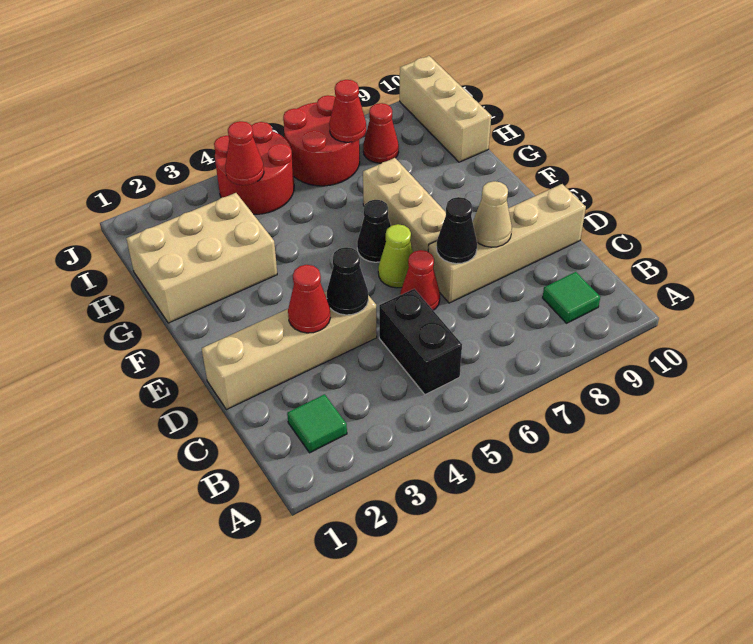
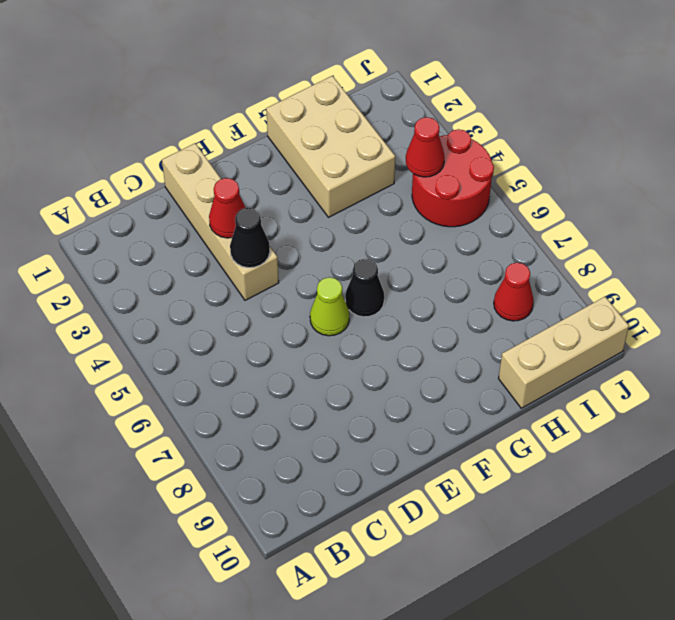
none -> green tile B2 level 1
none -> black brick B5:C5 level 1
none -> green tile B9 level 1

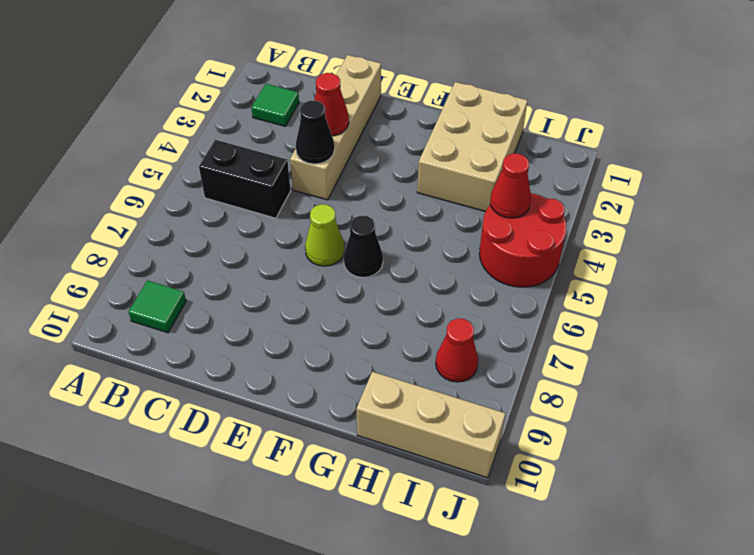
none -> red cone D6 level 1
none -> tan brick D7:D10 level 1
none -> tan brick E7:G7 level 1

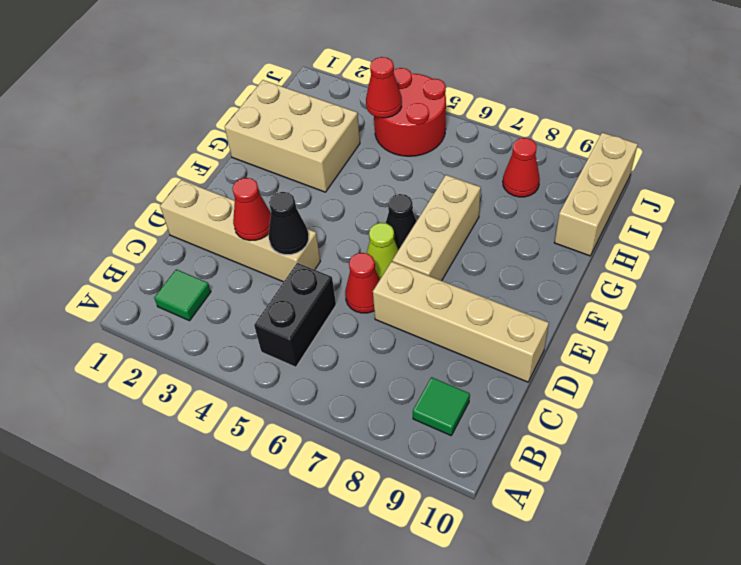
none -> red round brick I6:J7 level 1
none -> black cone D7 level 2
none -> tan cone D8 level 2

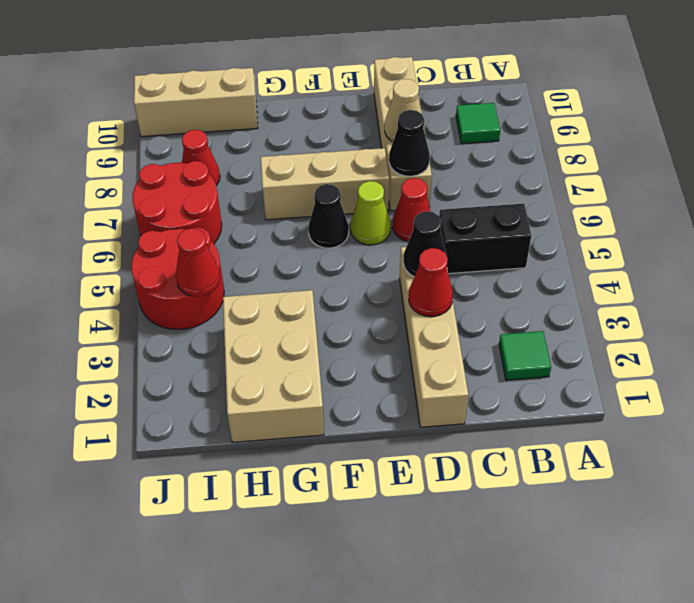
none -> red cone I7 level 2

